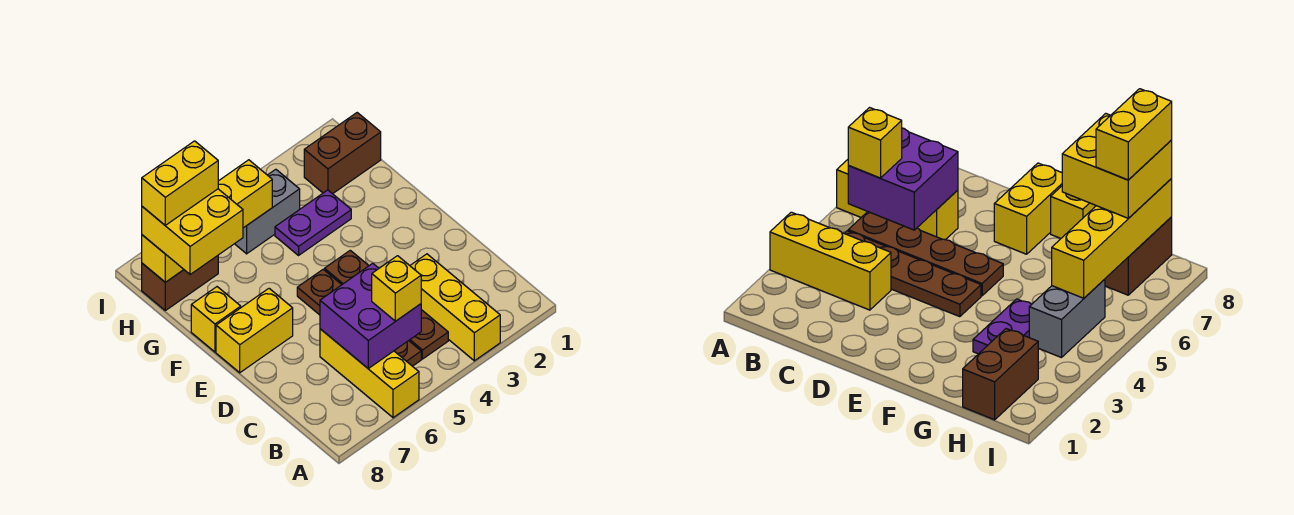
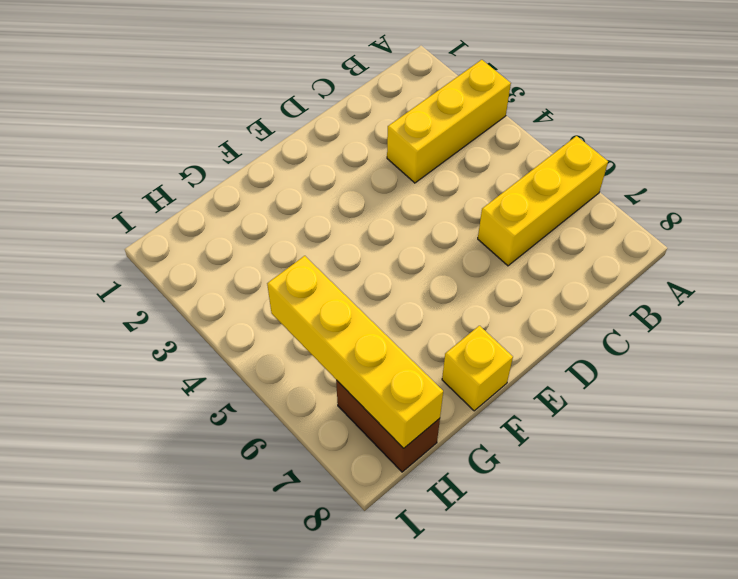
none -> brown plate B4:E4 level 1
none -> brown plate B5:E5 level 1
none -> yellow brick E7:E8 level 1

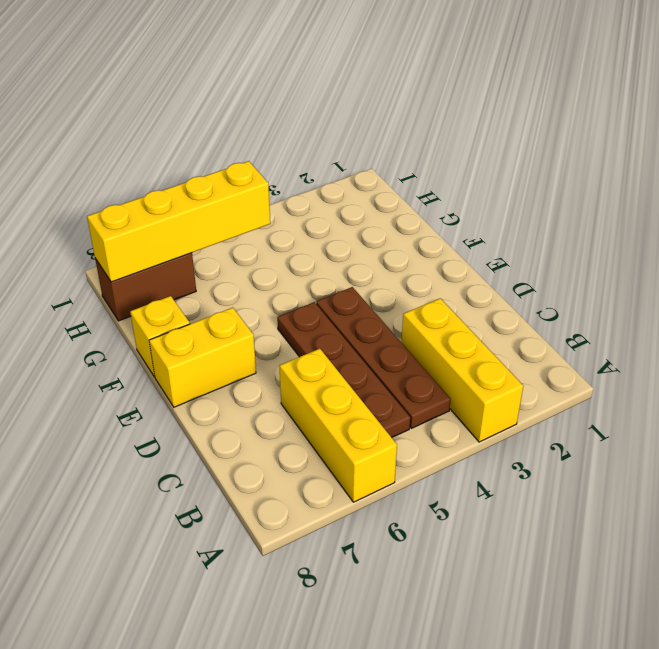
none -> purple plate G3:G4 level 1
none -> brown brick H1:H2 level 1
none -> grey brick H4:H5 level 1

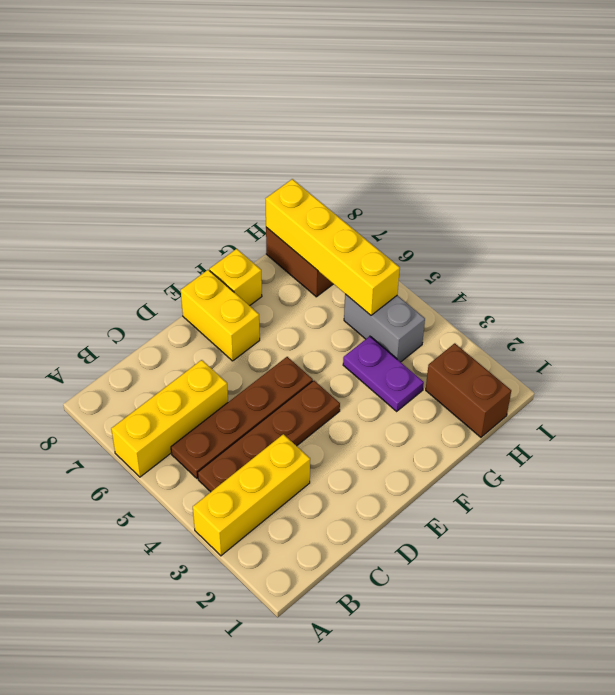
none -> purple brick B5:C6 level 2
none -> yellow brick B5 level 3
none -> yellow brick G7:H8 level 3

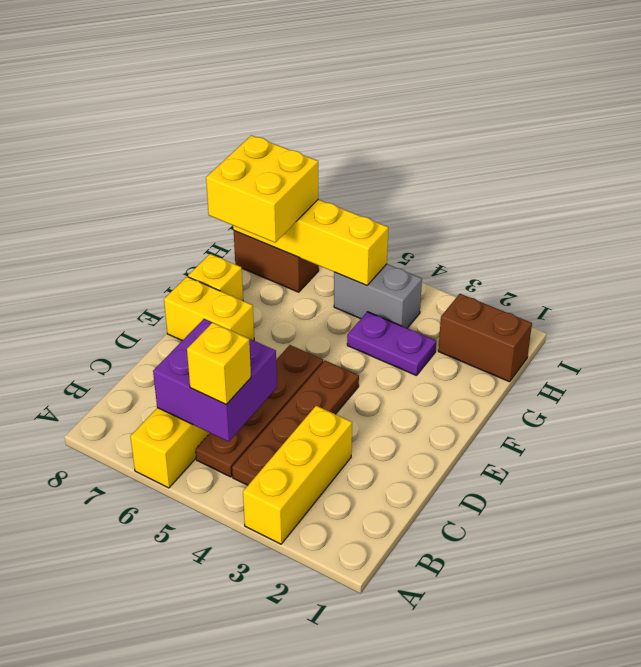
none -> yellow brick H7:H8 level 4

